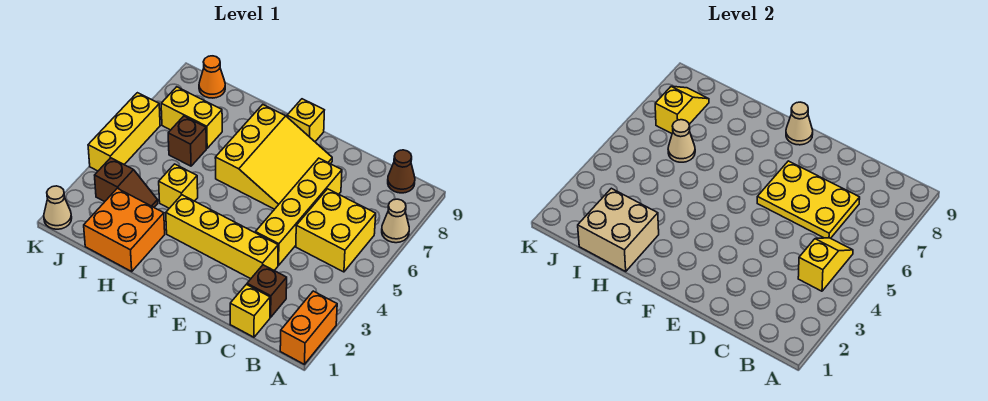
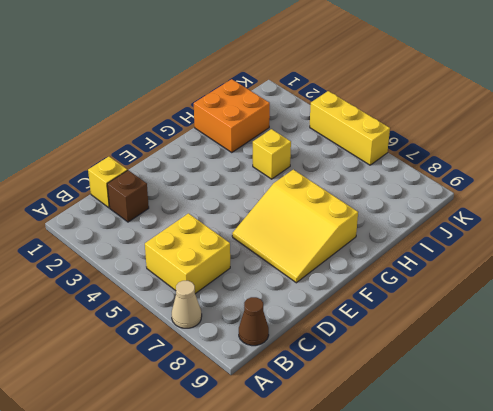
none -> orange brick A1:A2 level 1
none -> yellow brick D3:G3 level 1
none -> yellow brick D4:D7 level 1

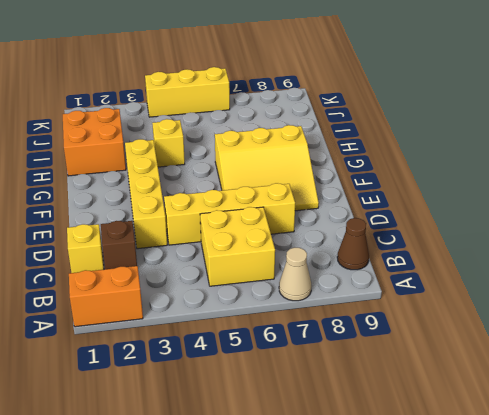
none -> yellow brick F9 level 1
none -> brown slope I3:J3 level 1 top J
none -> brown brick I6 level 1

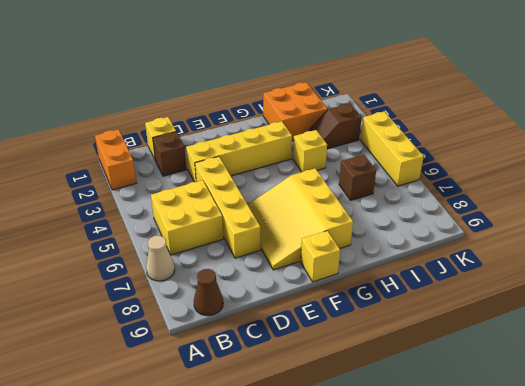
none -> yellow brick I7:J7 level 1
none -> orange cone J9 level 1
none -> tan cone K1 level 1

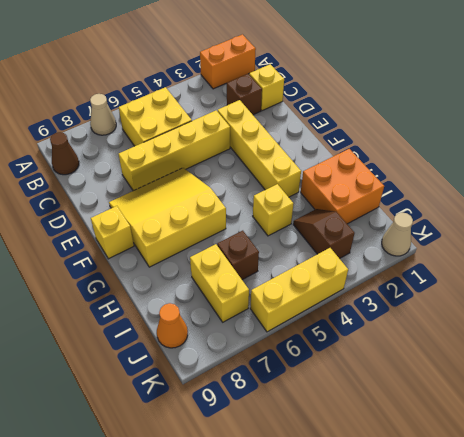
none -> yellow slope B4:B5 level 2 top 4
none -> yellow plate C6:E7 level 2
none -> tan cone F9 level 2

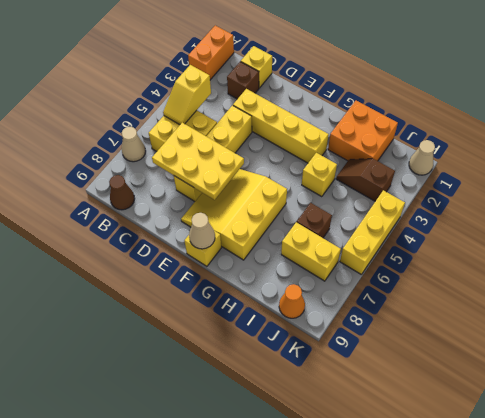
none -> tan brick H1:I2 level 2
none -> tan cone I6 level 2
none -> yellow slope J7:J8 level 2 top 7

